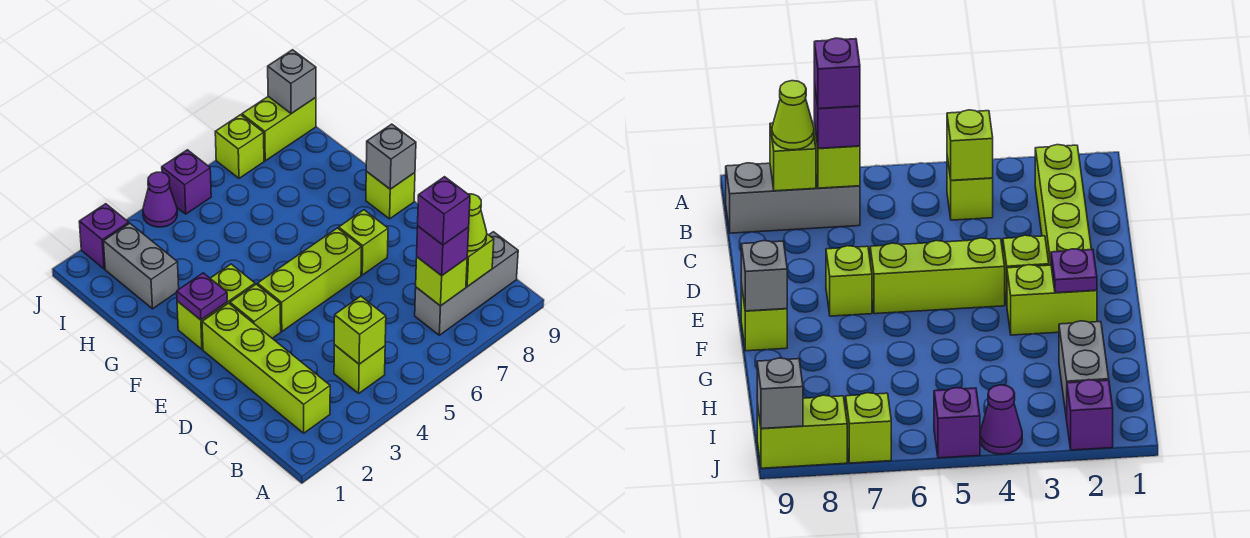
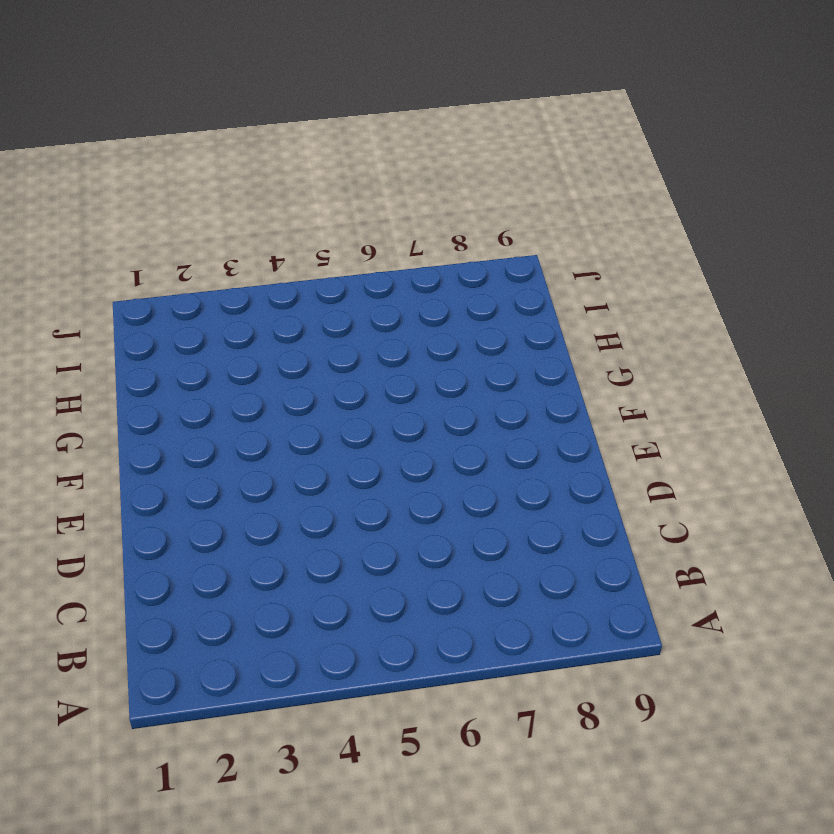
none -> lime brick B2:E2 level 1
none -> lime brick B4 level 1
none -> grey brick B7:B9 level 1

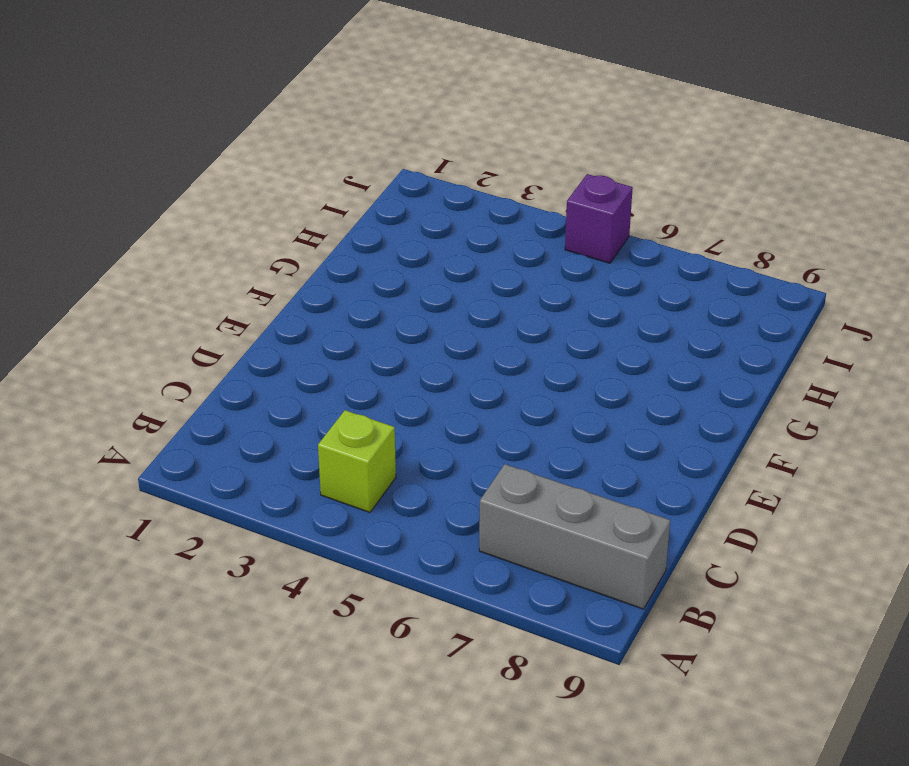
none -> lime brick B2:E2 level 1
none -> lime brick E3 level 1
none -> lime brick E4:E6 level 1

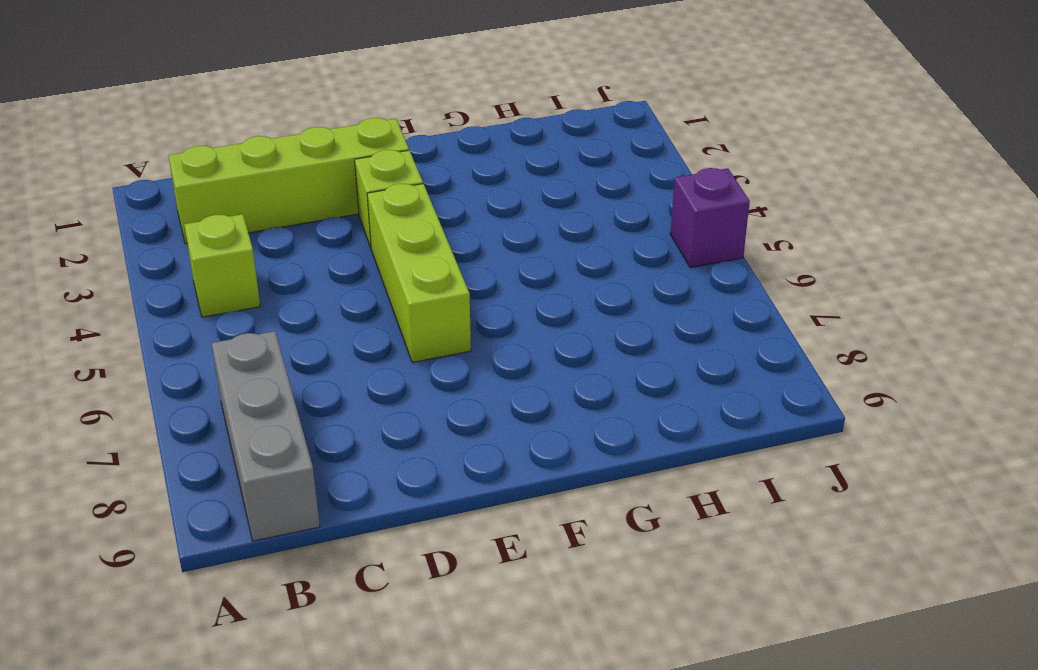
none -> lime brick E7 level 1
none -> lime brick F2:F3 level 1
none -> lime brick F9 level 1

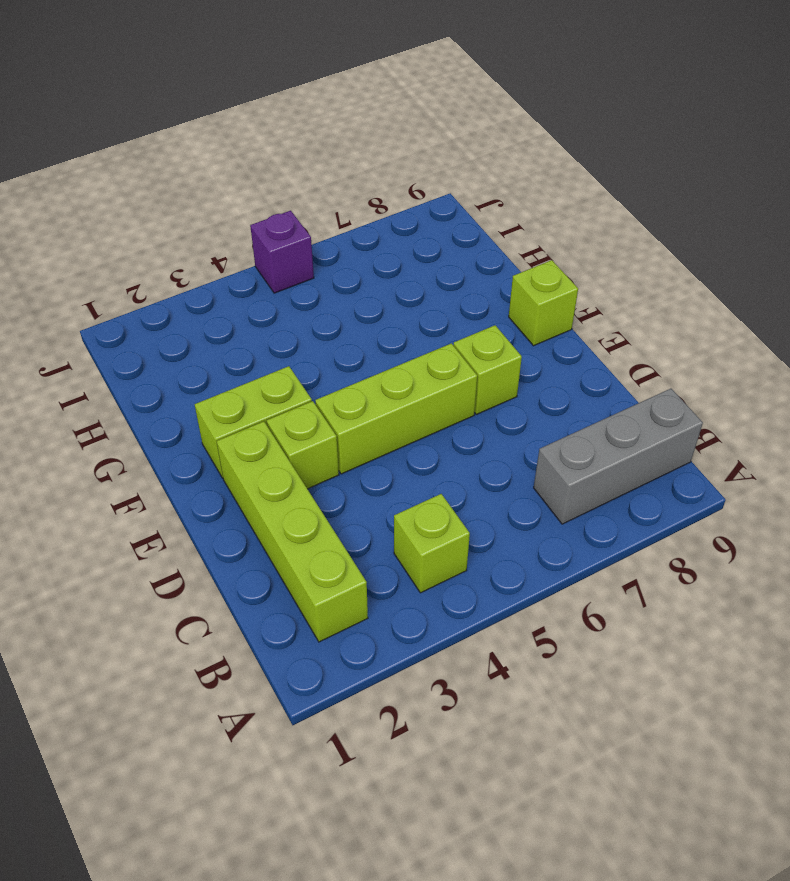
none -> grey brick H2:I2 level 1
none -> purple brick J2 level 1
none -> purple cone J4 level 1

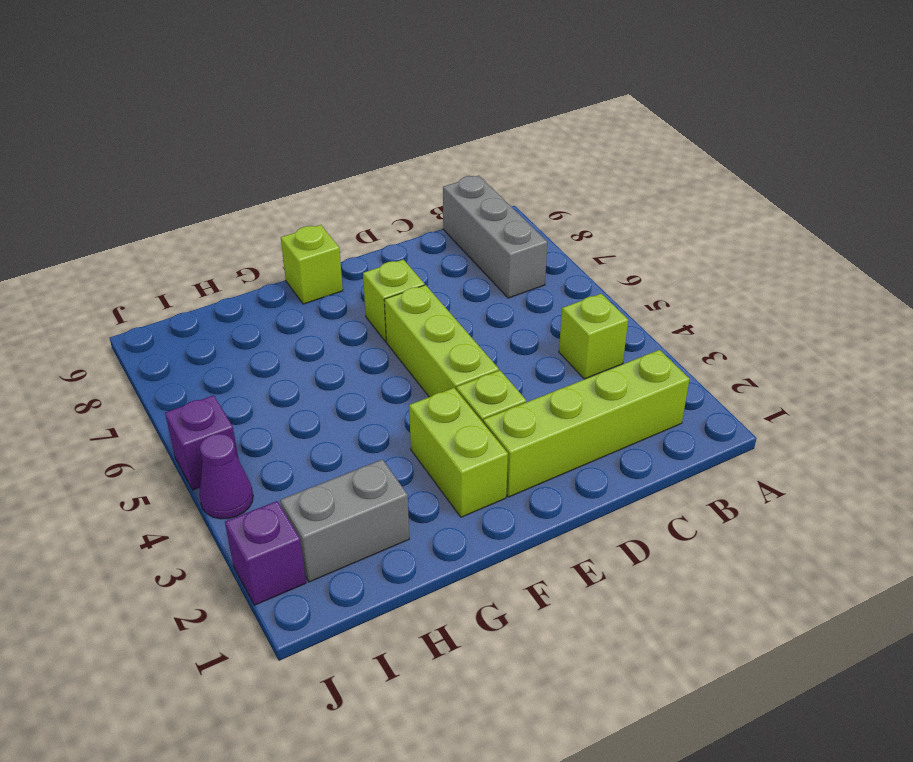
none -> lime brick J7 level 1
none -> lime brick J8:J9 level 1
none -> lime brick B4 level 2

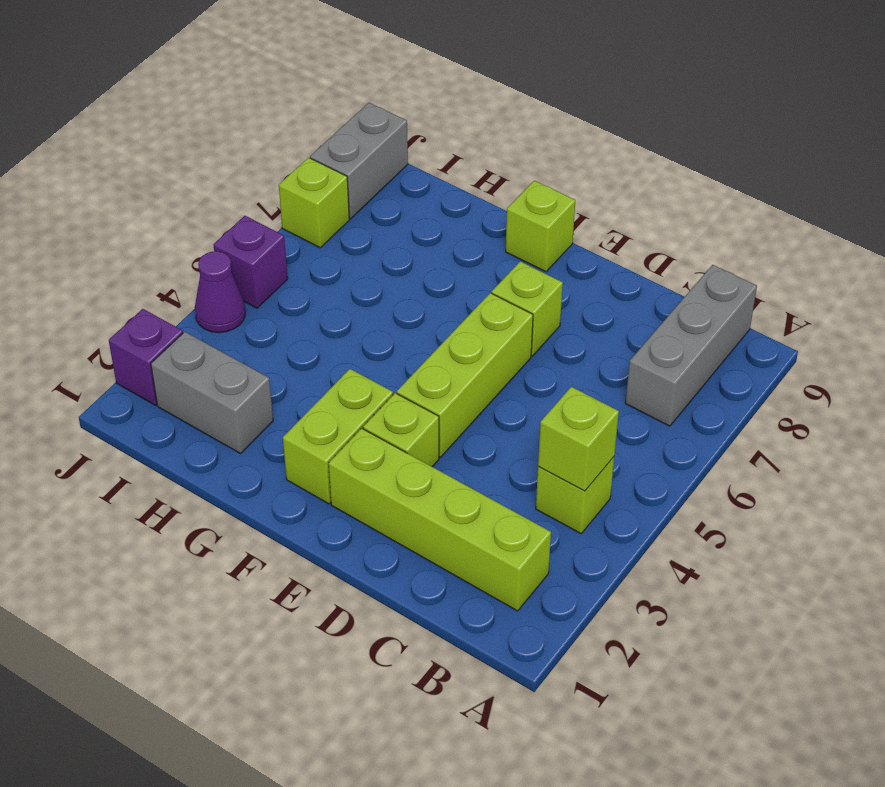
grey brick J8:J9 level 1 -> lime brick J8:J9 level 1
none -> lime brick B7 level 2
none -> lime brick B8 level 2
none -> purple plate F2 level 2

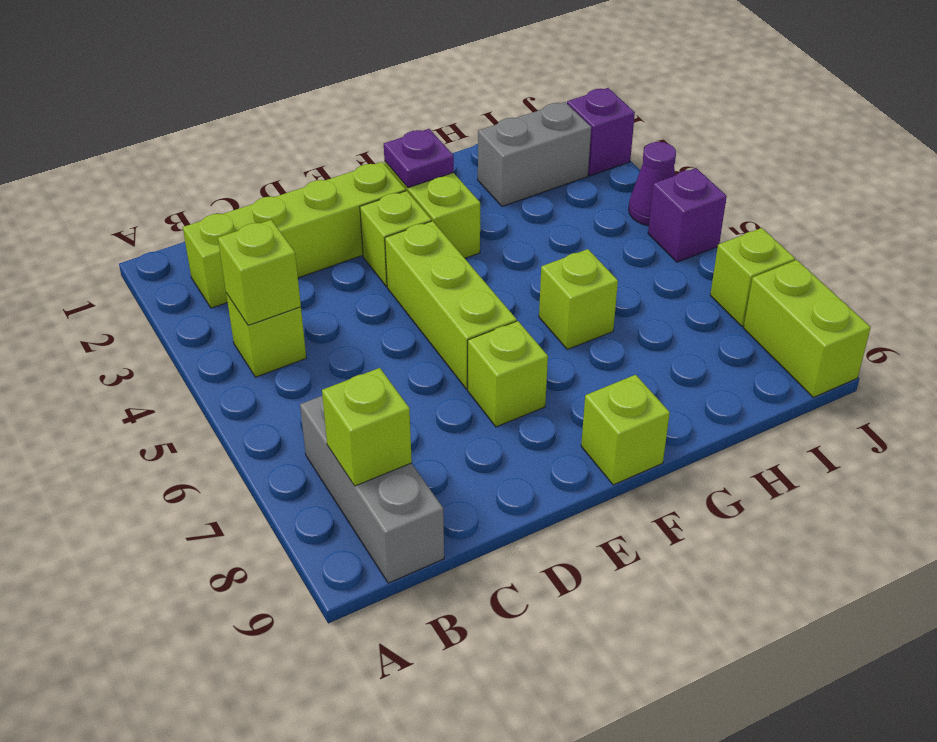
lime brick G6 level 1 -> lime brick B7 level 2
none -> grey brick F9 level 2
none -> grey brick J9 level 2
none -> purple brick B7 level 3

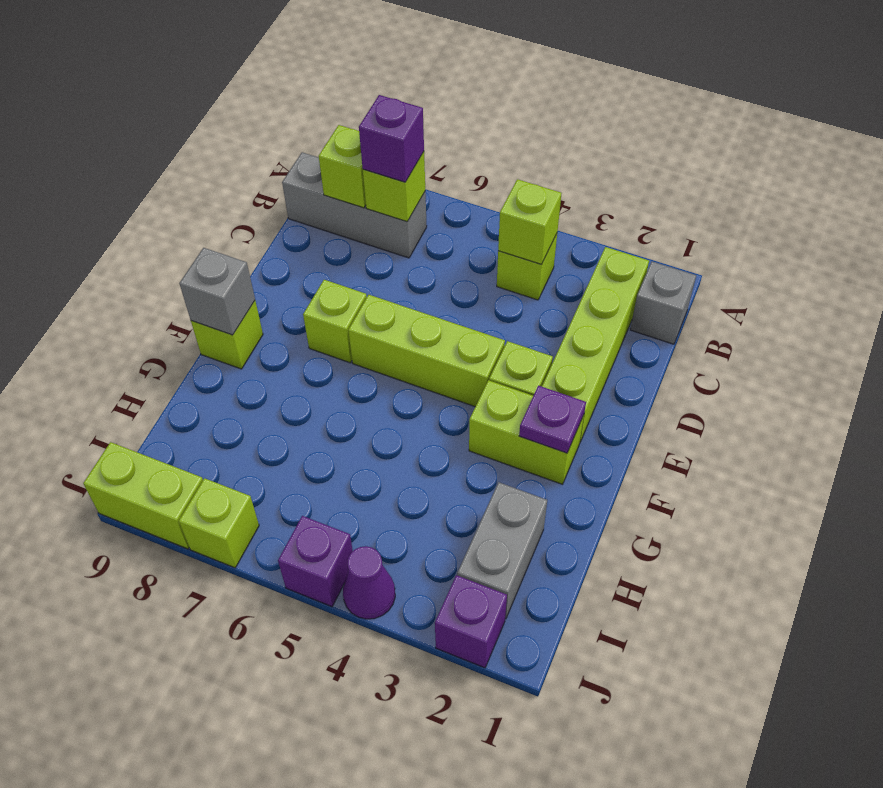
grey brick B1 level 1 -> grey brick J9 level 2
none -> lime cone B8 level 3
none -> purple brick B7 level 4

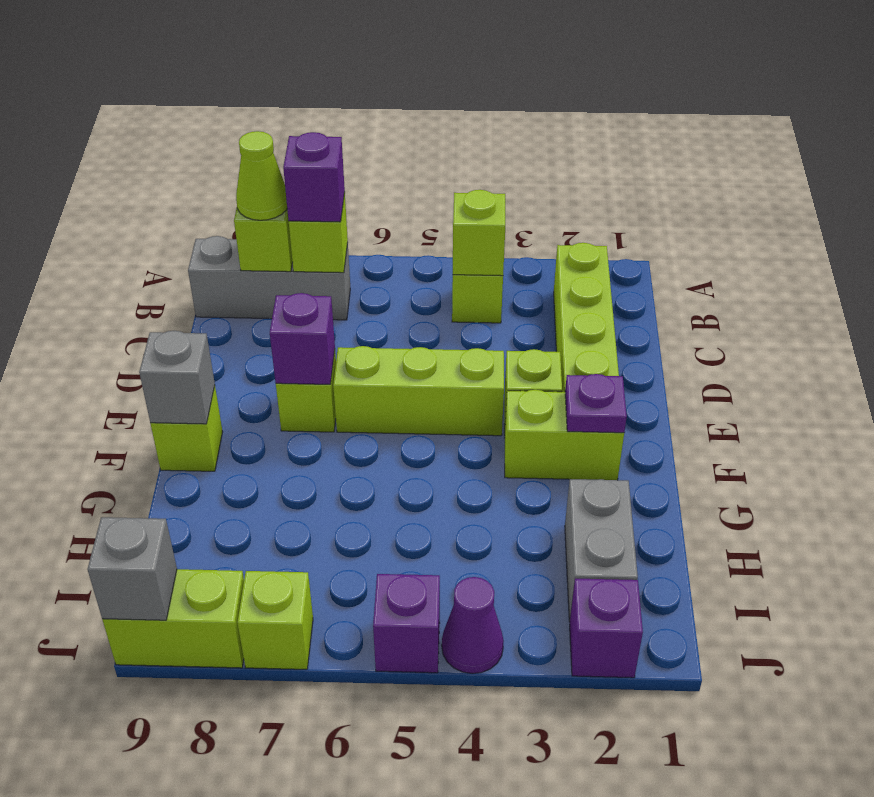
purple brick E7 level 2 -> purple brick B7 level 4

